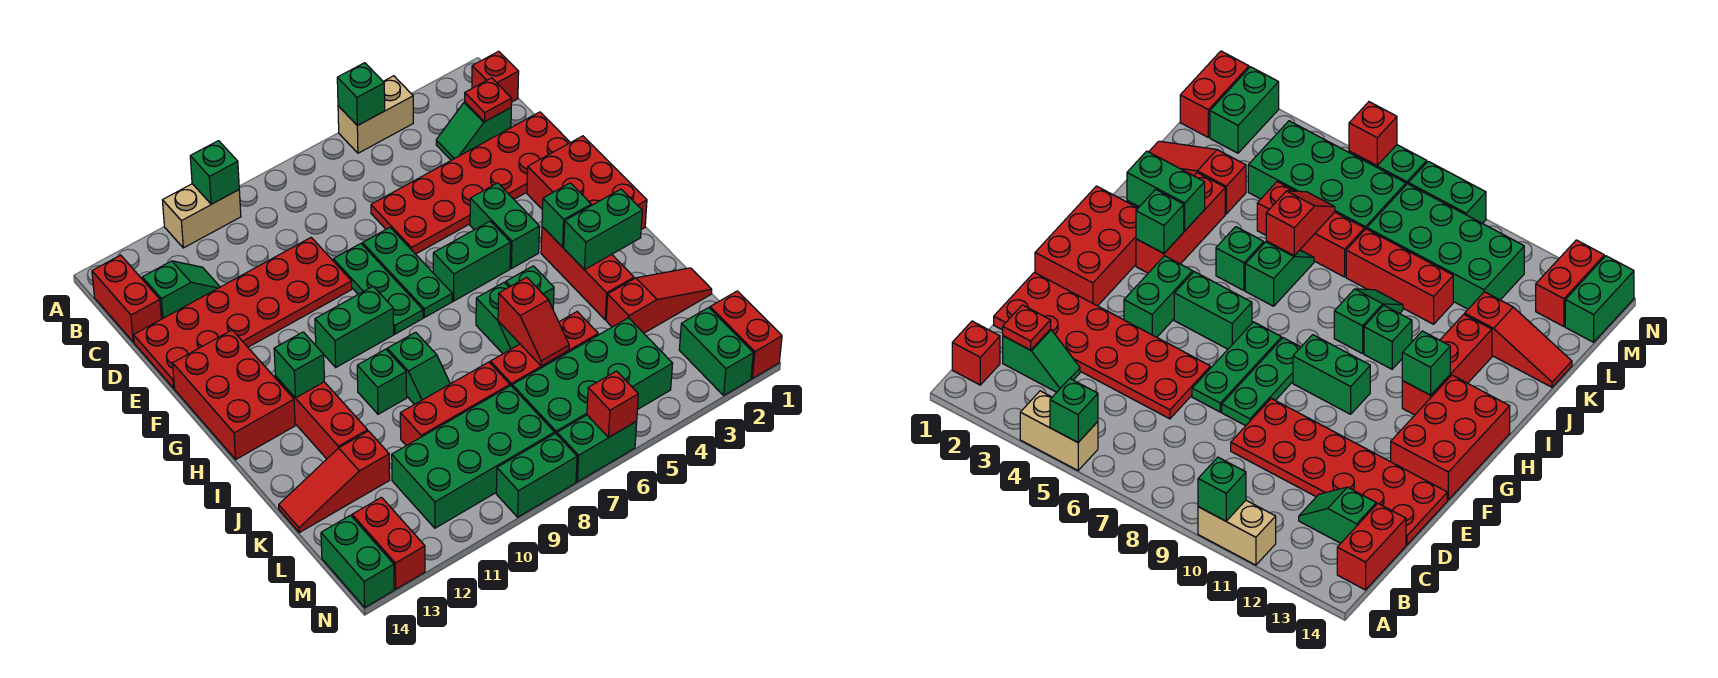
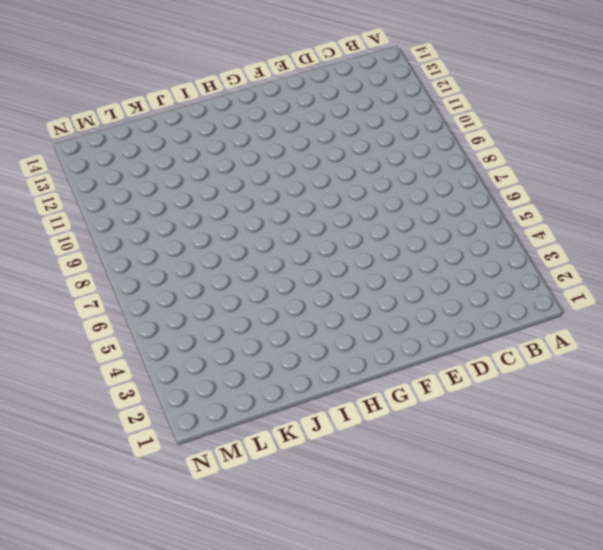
none -> tan brick A4:A5 level 1
none -> tan brick A10:A11 level 1
none -> red brick B1 level 1
none -> red brick B14:C14 level 1

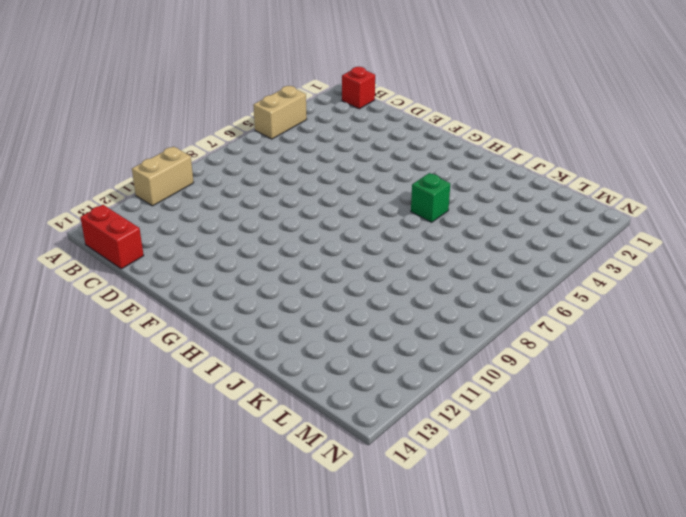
none -> green slope C2:C3 level 1 top 2
none -> green slope C12:C13 level 1 top 13
none -> red plate D1:E6 level 1
none -> red plate D9:E14 level 1

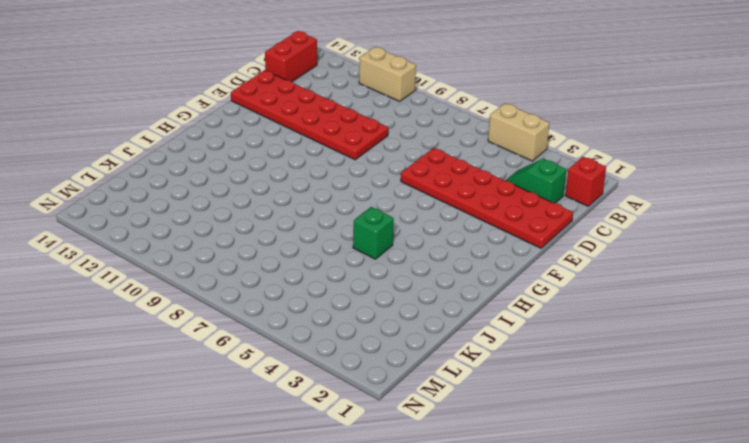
none -> green slope C12:C13 level 1 top 13
none -> green plate E7:G7 level 1
none -> green plate E8:G8 level 1
none -> red brick F1:H2 level 1

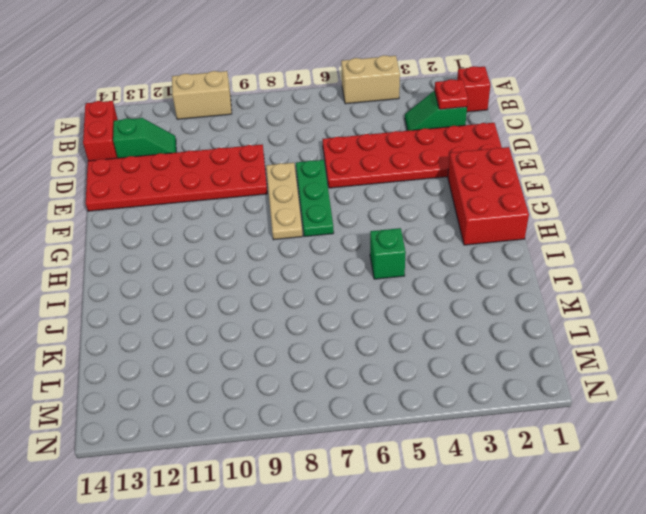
tan plate E8:G8 level 1 -> green plate E8:G8 level 1
none -> green brick F4:G4 level 1
none -> red brick F13:H14 level 1
none -> green brick G5:G6 level 1
none -> green brick G9:G10 level 1

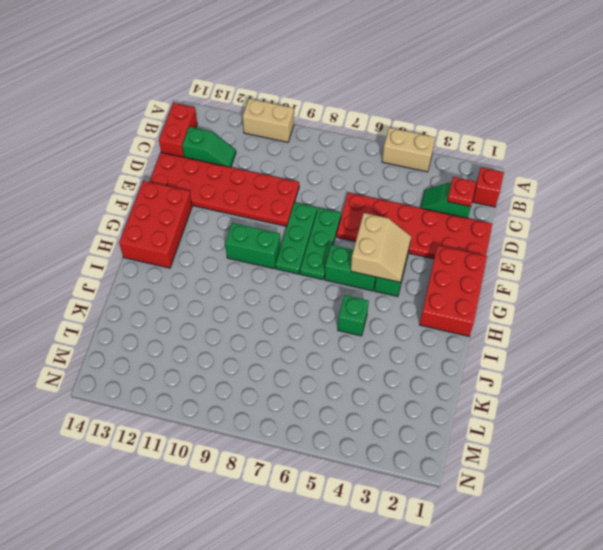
tan slope F4:G5 level 2 top 5 -> none
none -> red brick H3:J3 level 1
none -> red brick H12:J12 level 1
none -> green slope I6:J6 level 1 top I
none -> green slope I9:J9 level 1 top I

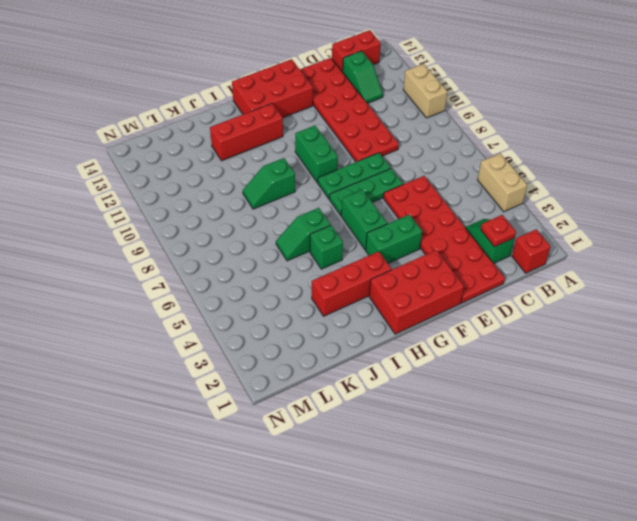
none -> green brick I10 level 1
none -> red slope K1:K3 level 1 top 3
none -> red brick K5:K7 level 1
none -> red brick K8:K10 level 1

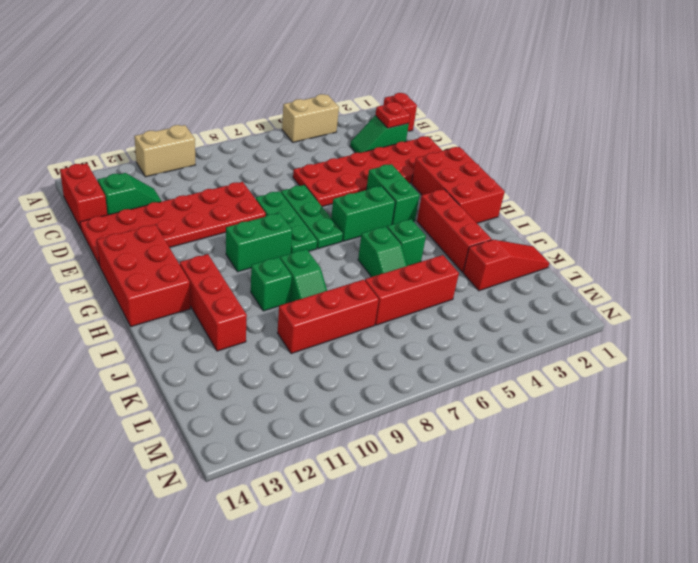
none -> red slope K12:K14 level 1 top 12
none -> green brick L4:M7 level 1
none -> green brick L8:M11 level 1
none -> red brick M1:N1 level 1

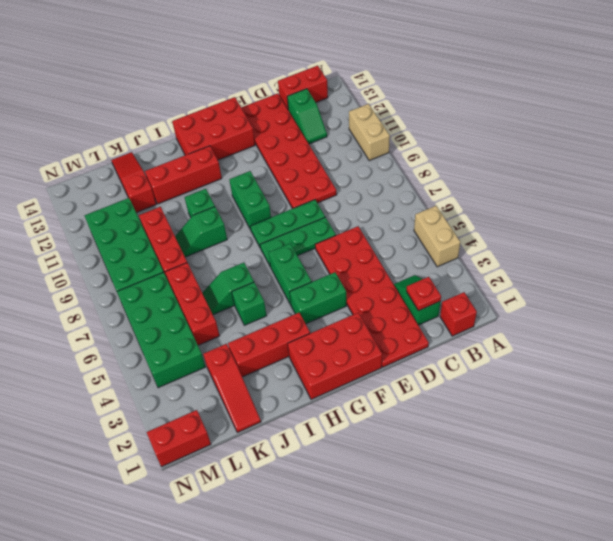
none -> green brick M2:N2 level 1
none -> red brick M13:N13 level 1
none -> green brick M14:N14 level 1
none -> green brick N6:N7 level 1

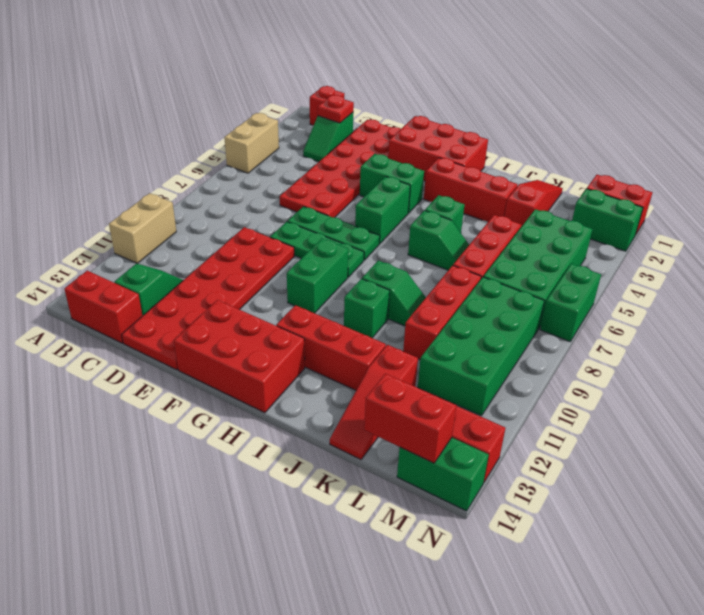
red brick L14:M14 level 2 -> none
none -> green brick N8:N9 level 1
none -> green brick A5 level 2
none -> green brick A10 level 2
none -> green brick H3 level 2

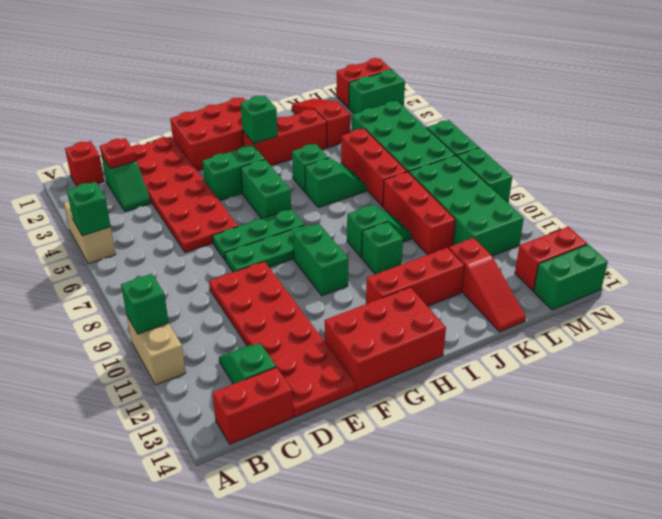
none -> green brick H12 level 2
none -> green brick I2:I3 level 2
none -> red slope J6:K6 level 2 top J
none -> red brick N6 level 2

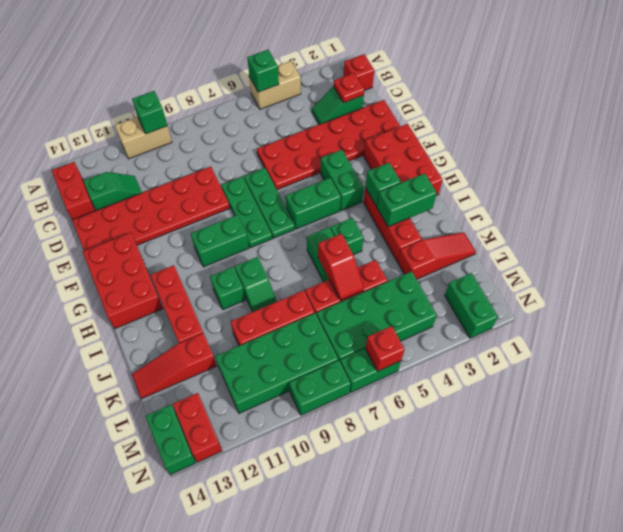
none -> red brick M1:N1 level 1
none -> green brick H12 level 2

